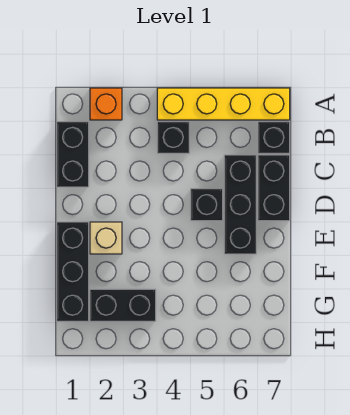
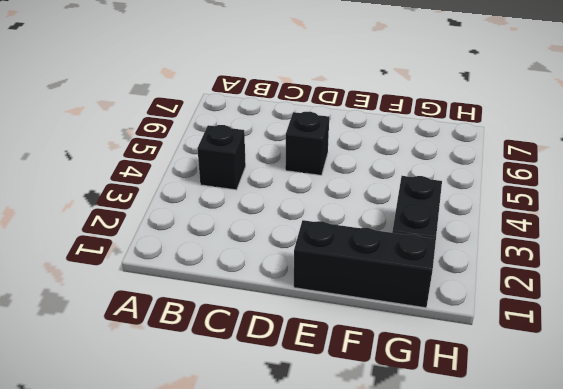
none -> orange brick A2 level 1
none -> yellow brick A4:A7 level 1

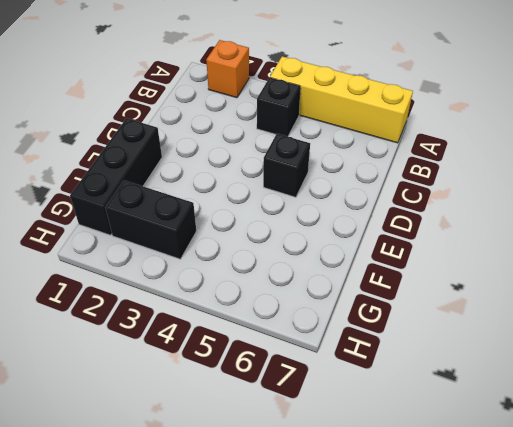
none -> black brick B1:C1 level 1
none -> black brick B7 level 1

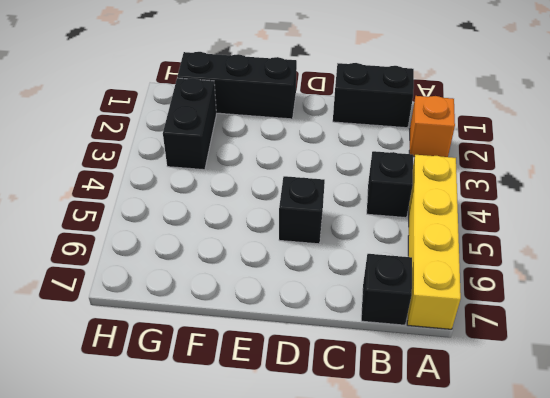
none -> black brick C6:E6 level 1
none -> black brick C7:D7 level 1

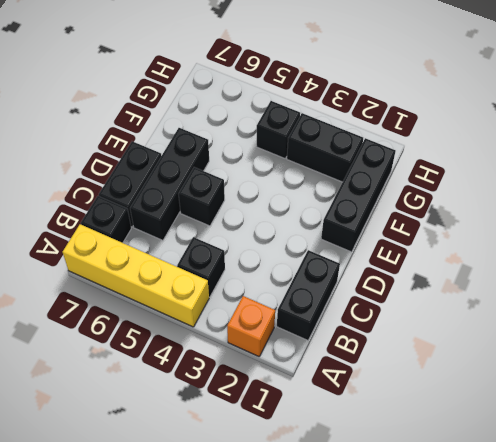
black brick G4 level 1 -> none
none -> tan brick E2 level 1

